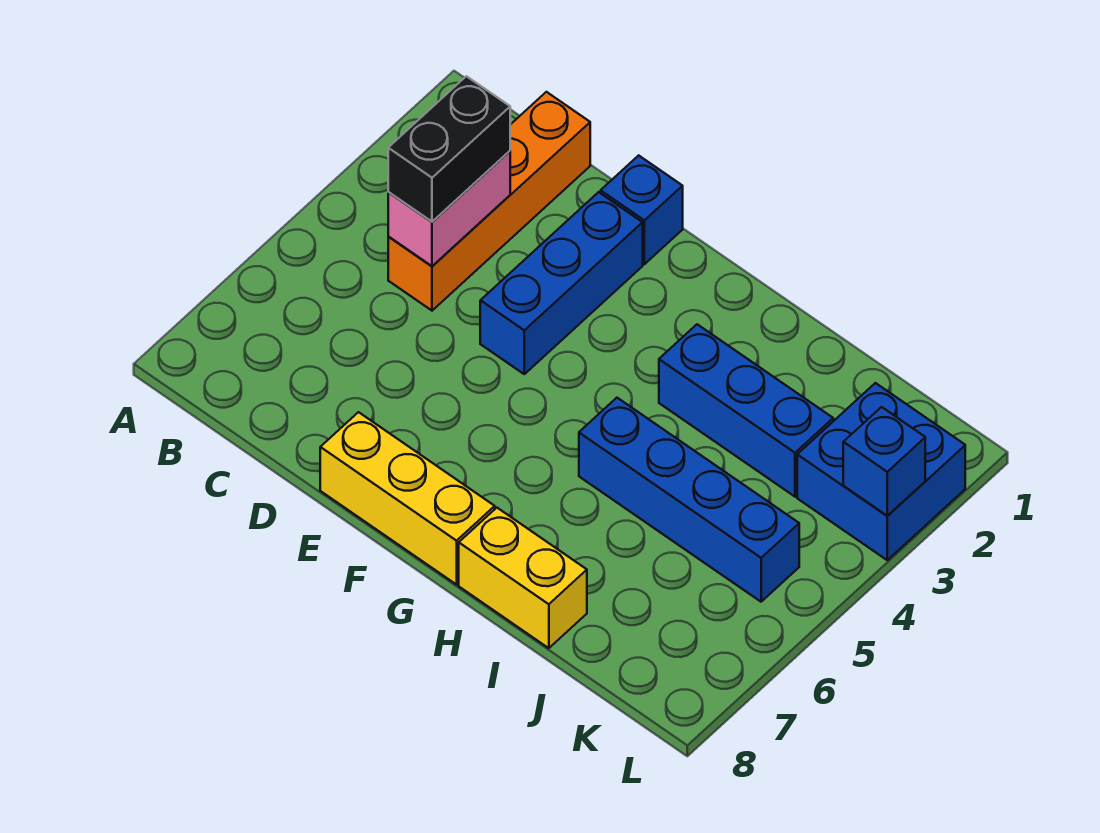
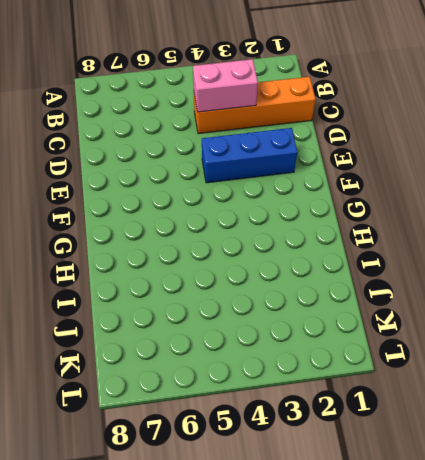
none -> blue brick E1 level 1
none -> yellow brick E8:G8 level 1

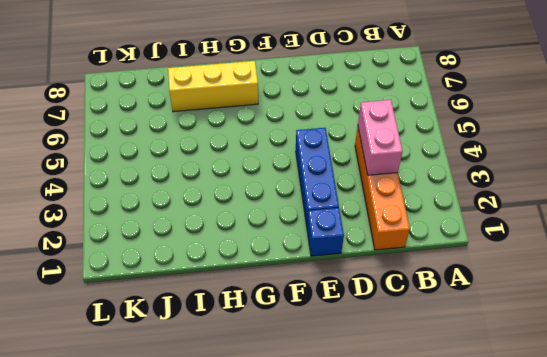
yellow brick G7:I7 level 1 -> yellow brick E8:G8 level 1
none -> blue brick H3:J3 level 1
none -> blue brick H5:K5 level 1

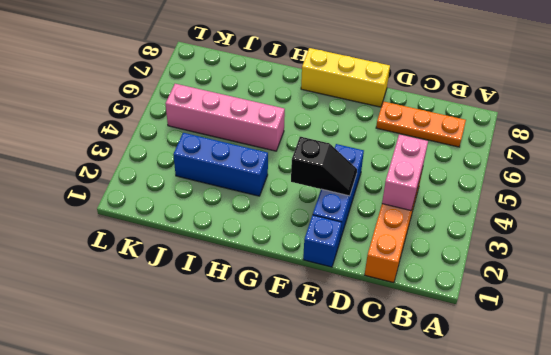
orange plate B7:D7 level 1 -> none
black slope E3:F3 level 2 top F -> none
pink brick H5:K5 level 1 -> blue brick H5:K5 level 1
none -> yellow brick H8:I8 level 1
none -> blue brick K2:L3 level 1

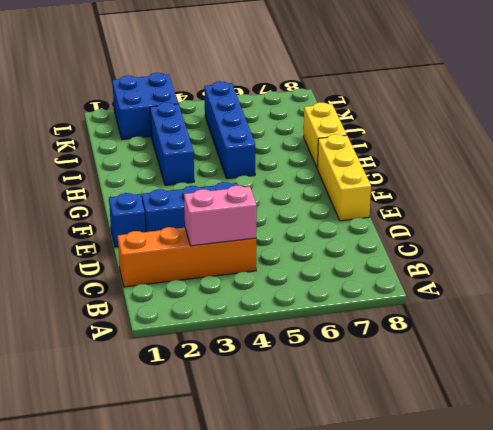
none -> blue brick L3 level 2
none -> black brick C3:C4 level 3

